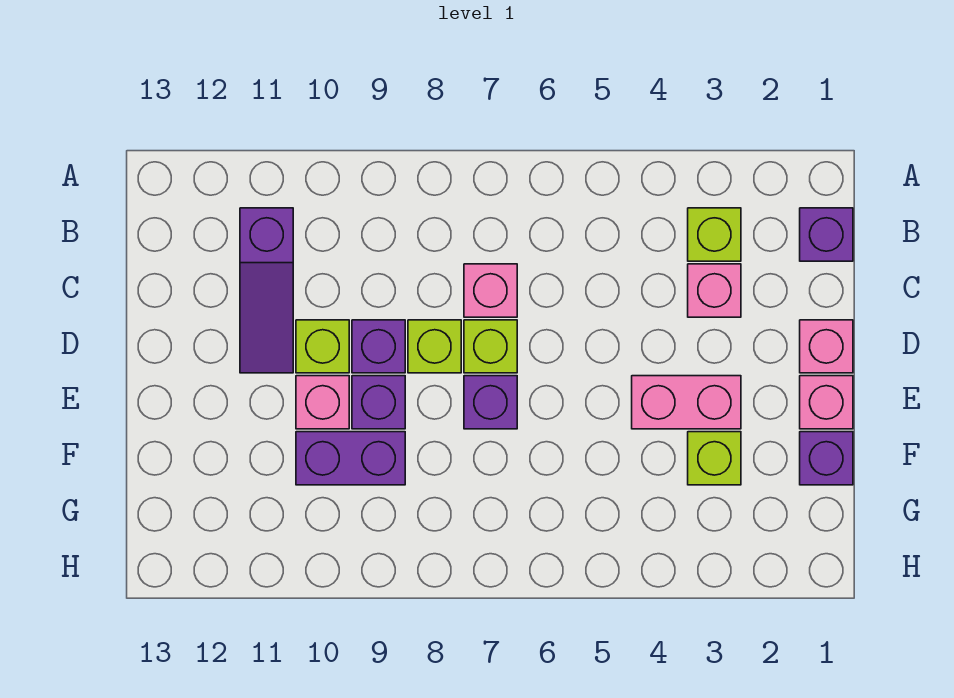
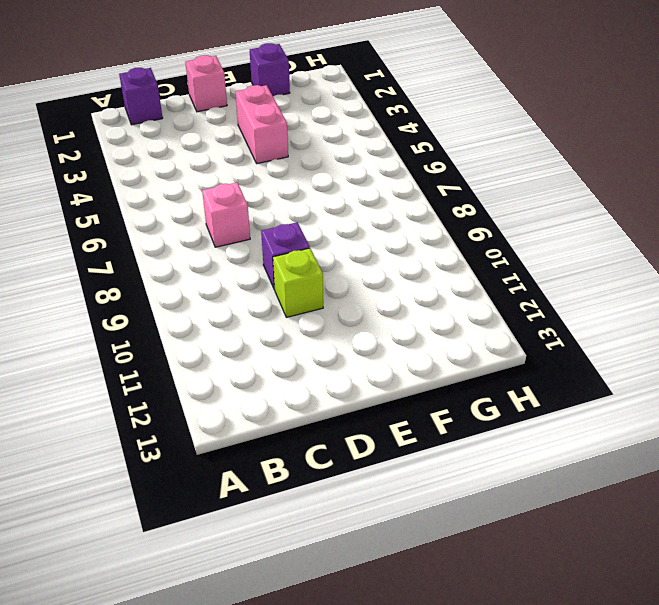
none -> lime brick B3 level 1
none -> purple slope B11:D11 level 1 top B
none -> pink brick C3 level 1

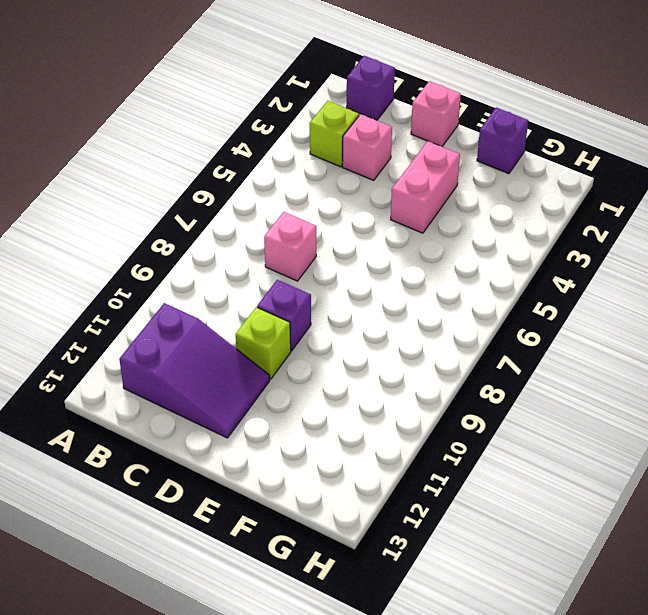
purple slope B11:D12 level 1 top B -> purple slope B11:D11 level 1 top B
none -> lime brick D7 level 1
none -> lime brick D8 level 1
none -> pink brick E1 level 1

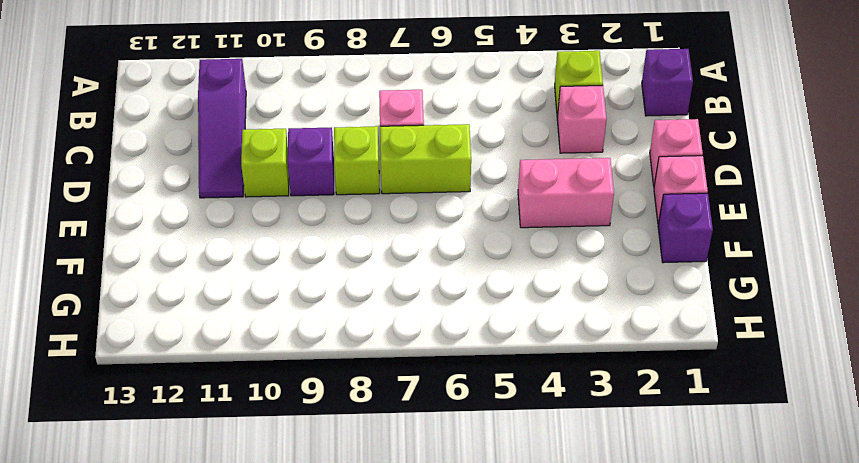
lime brick D6:D7 level 1 -> lime brick D7 level 1
none -> purple brick E7 level 1
none -> purple brick E9 level 1
none -> pink brick E10 level 1

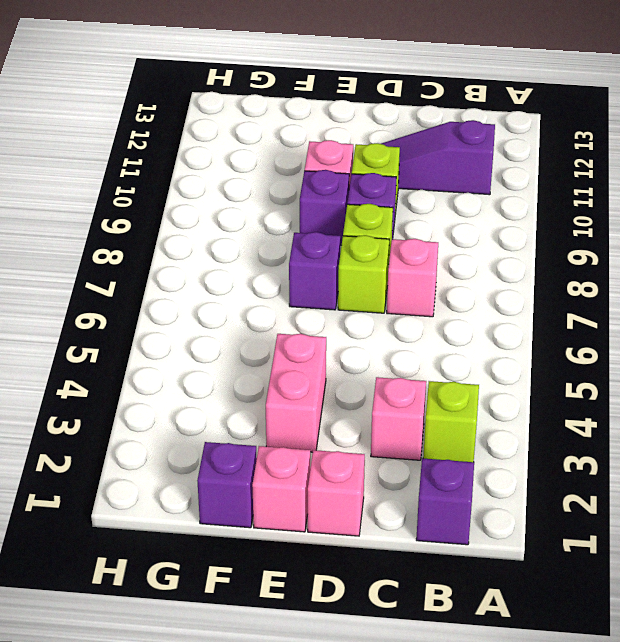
none -> lime brick F3 level 1
none -> purple brick F9:F10 level 1

